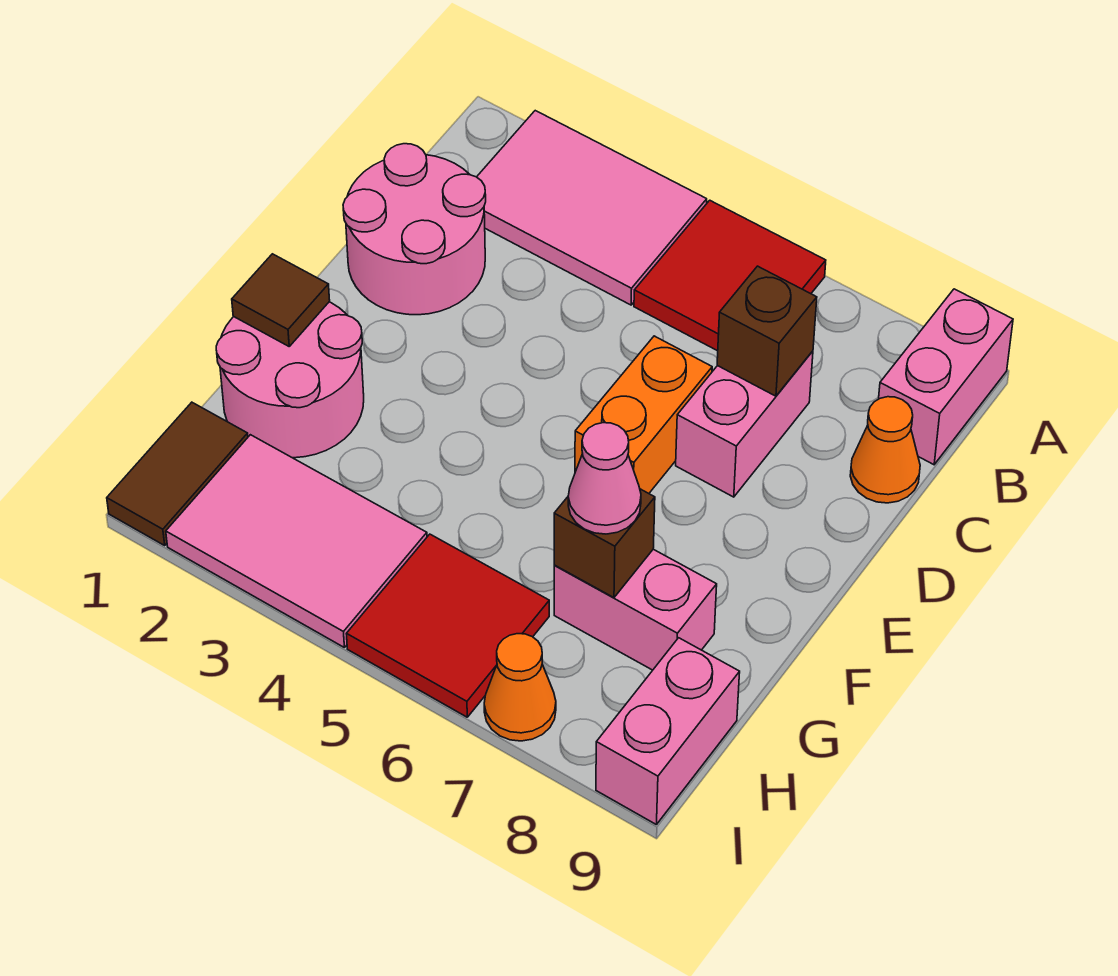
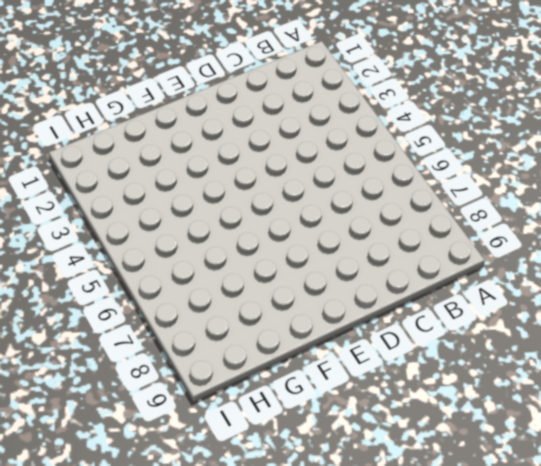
none -> pink tile A2:B4 level 1
none -> red tile A5:B6 level 1
none -> pink brick A9:B9 level 1

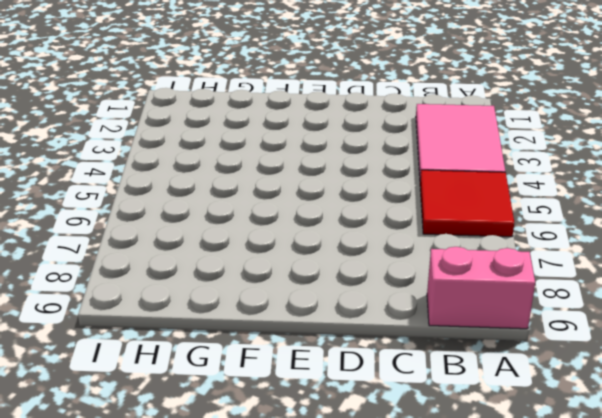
none -> pink round brick C1:D2 level 1
none -> pink brick C7:D7 level 1
none -> orange cone C9 level 1

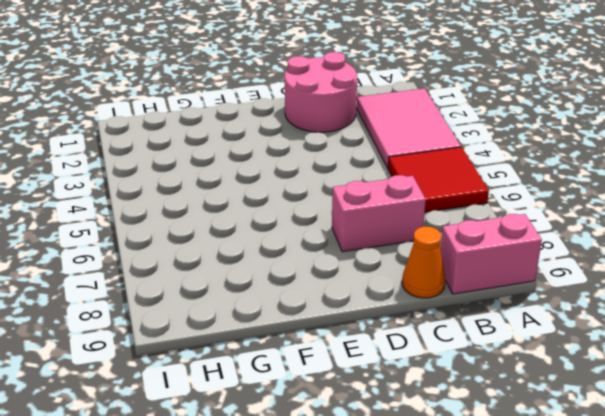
none -> orange brick D6:E6 level 1
none -> pink round brick F1:G2 level 1
none -> pink brick G7:G8 level 1

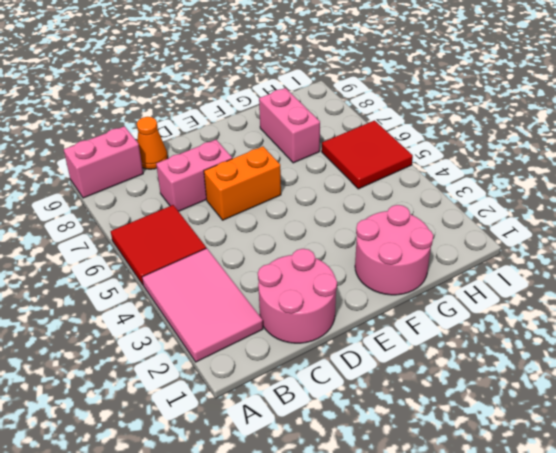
none -> brown tile H1:I1 level 1
none -> pink tile H2:I4 level 1
none -> pink brick H9:I9 level 1

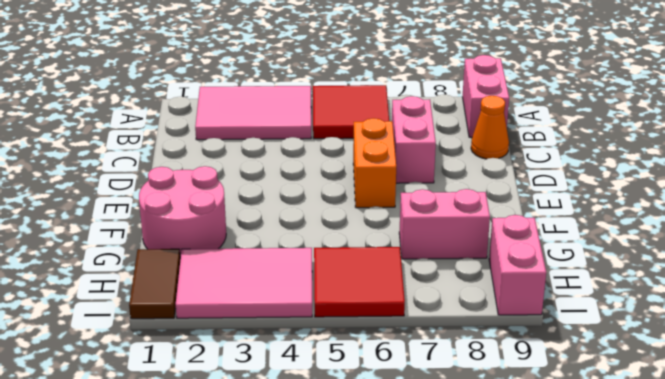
none -> pink round brick C1:D2 level 1
none -> orange cone I7 level 1
none -> brown brick C7 level 2

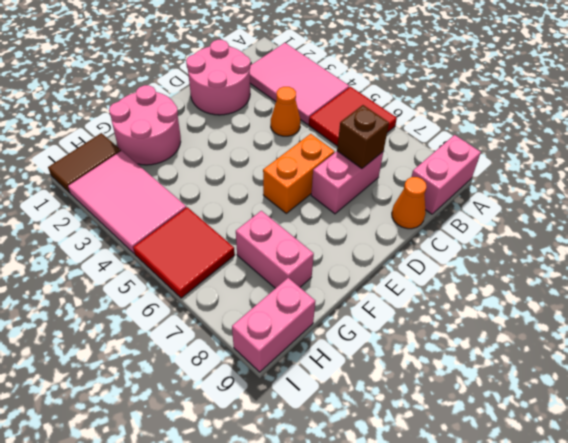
orange cone C4 level 1 -> orange cone I7 level 1
none -> brown tile F1 level 2
none -> brown brick G7 level 2
none -> pink cone G7 level 3

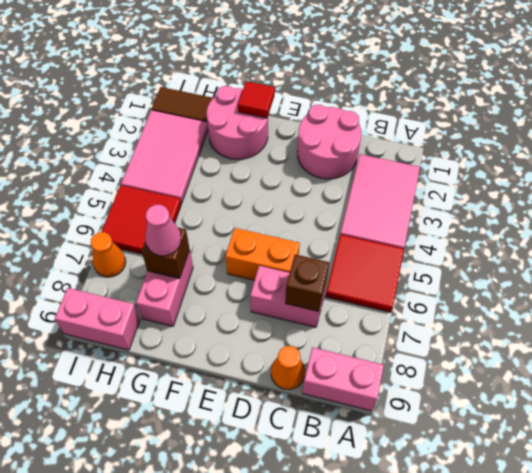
red tile F1 level 2 -> brown tile F1 level 2

